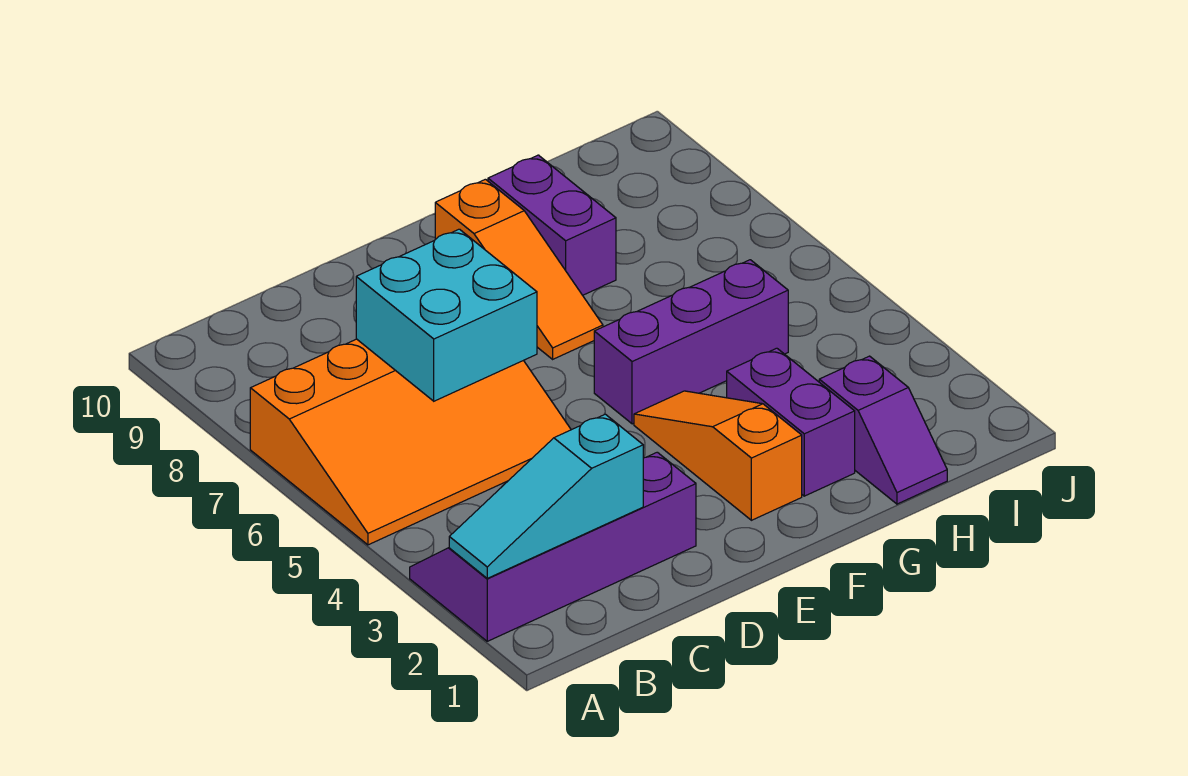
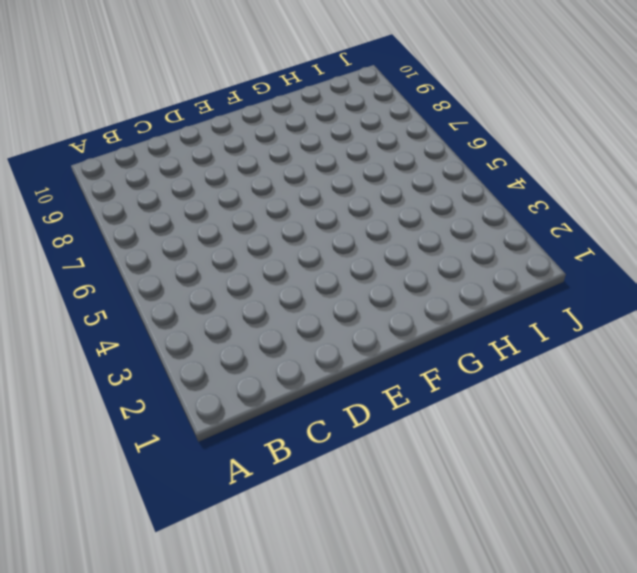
none -> purple slope A2:D3 level 1 top 2
none -> orange slope A5:D7 level 1 top 7

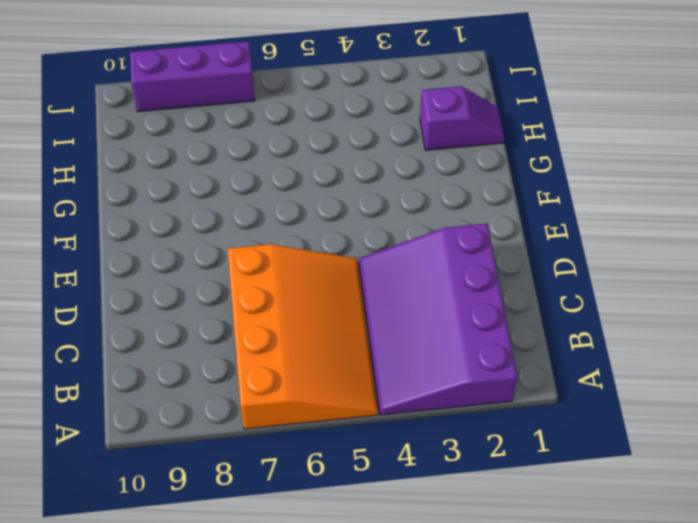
purple slope A2:D4 level 1 top 2 -> purple slope A2:D3 level 1 top 2
purple brick J7:J9 level 1 -> purple brick F5:H5 level 1
none -> orange slope F2:F4 level 1 top 2
none -> orange slope F7:F9 level 1 top 9

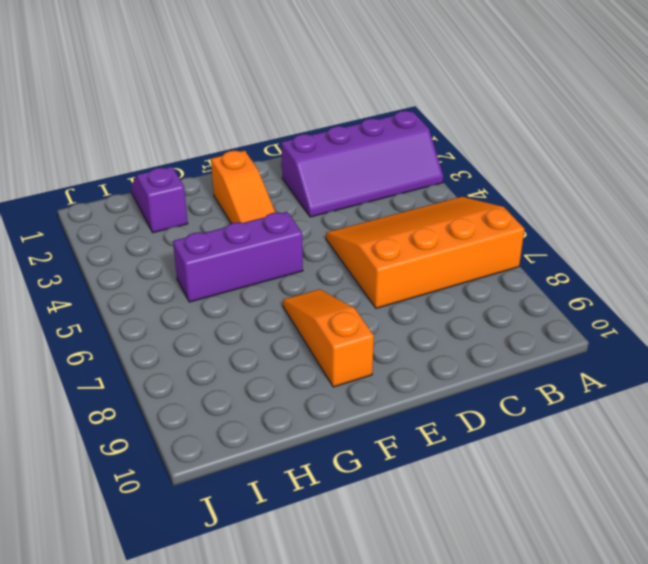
none -> purple brick G2:G3 level 1
none -> purple brick G8:G9 level 1

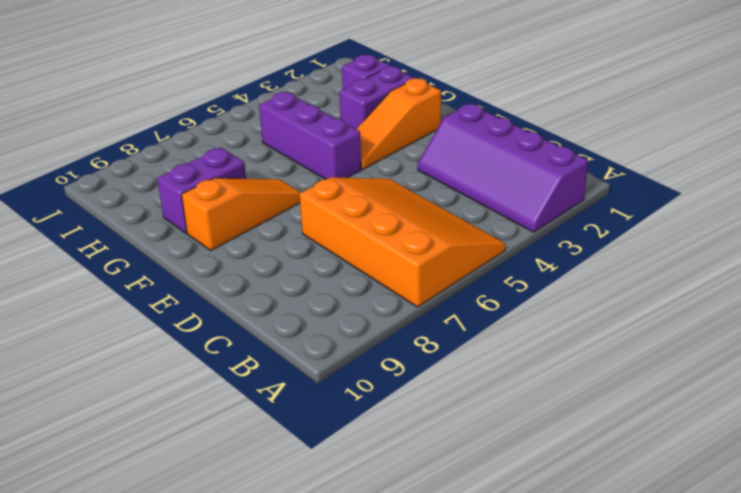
none -> cyan slope A2:C2 level 2 top C
none -> cyan brick C6:D7 level 2

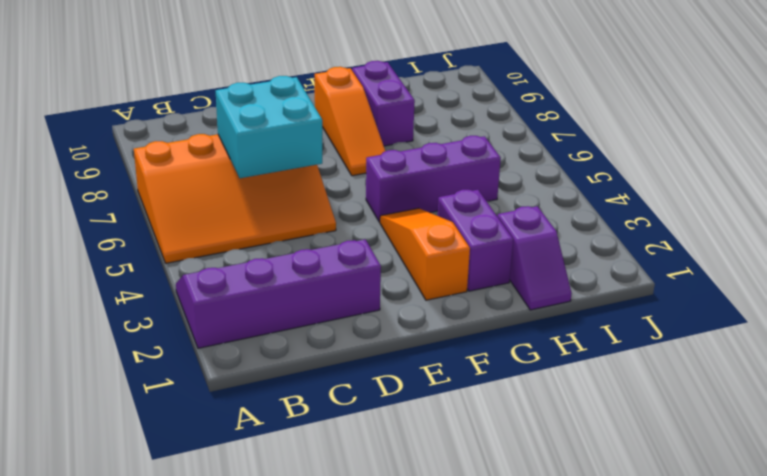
none -> cyan slope A2:C2 level 2 top C

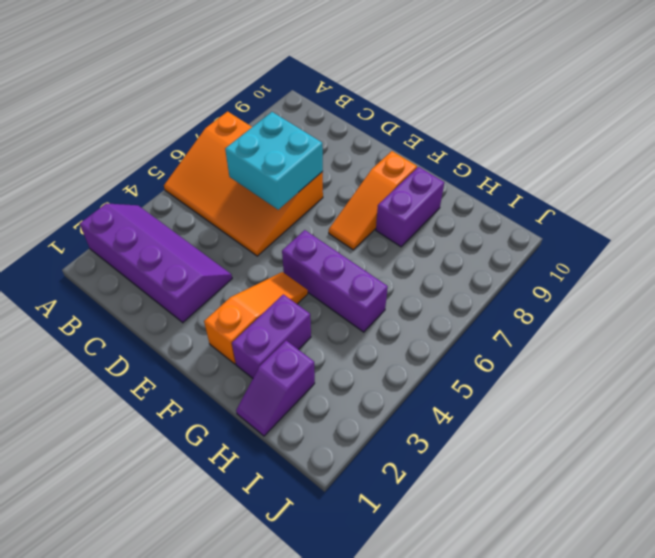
none -> cyan slope A2:C2 level 2 top C

